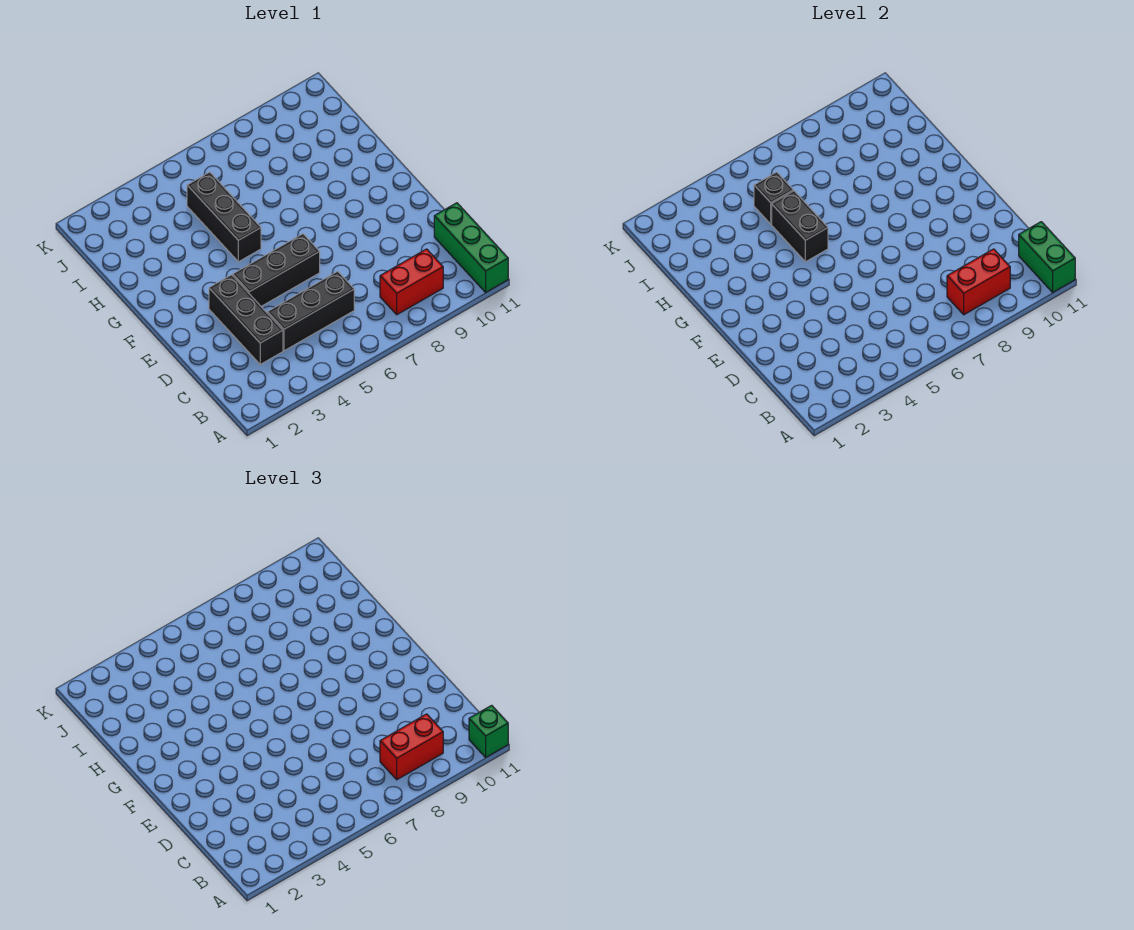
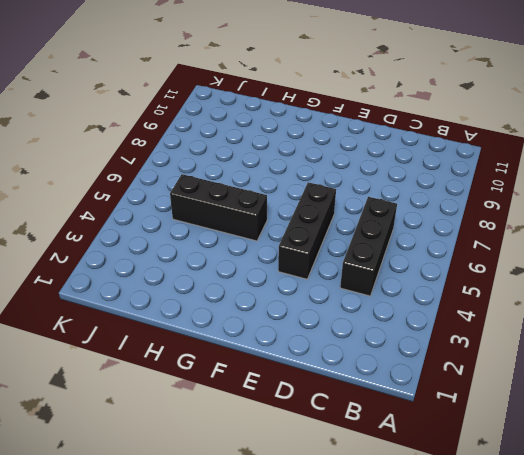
none -> green brick A11:C11 level 1
none -> red brick B8:B9 level 1
none -> black brick C3:E3 level 1

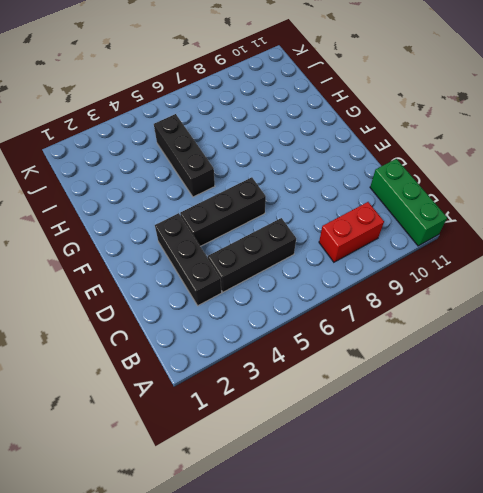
none -> green brick A11:B11 level 2
none -> red brick B8:B9 level 2
none -> black brick G5:H5 level 2

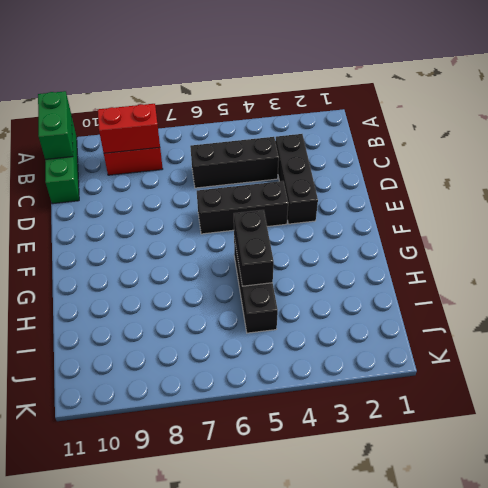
none -> black brick I5 level 2
none -> green brick A11 level 3
none -> red brick B8:B9 level 3

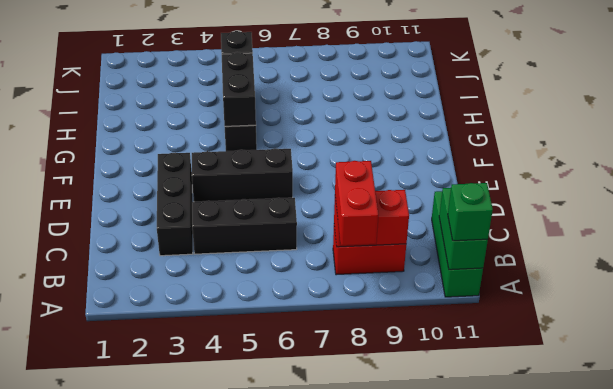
red brick A8:B8 level 3 -> red brick B8:B9 level 3

